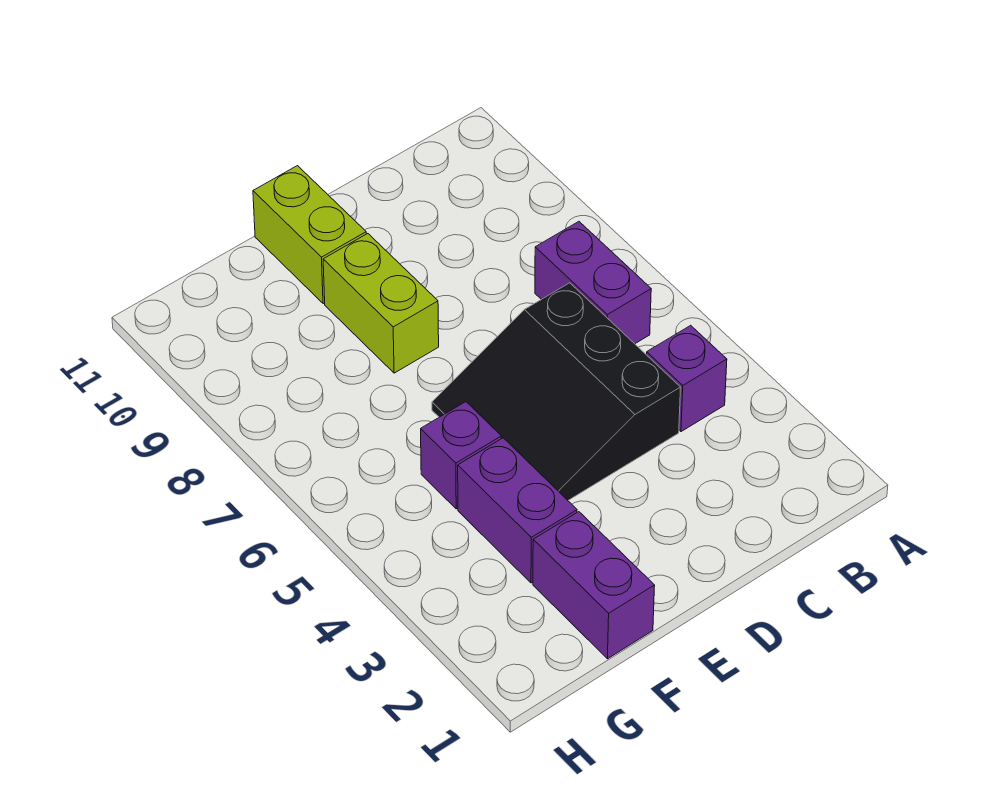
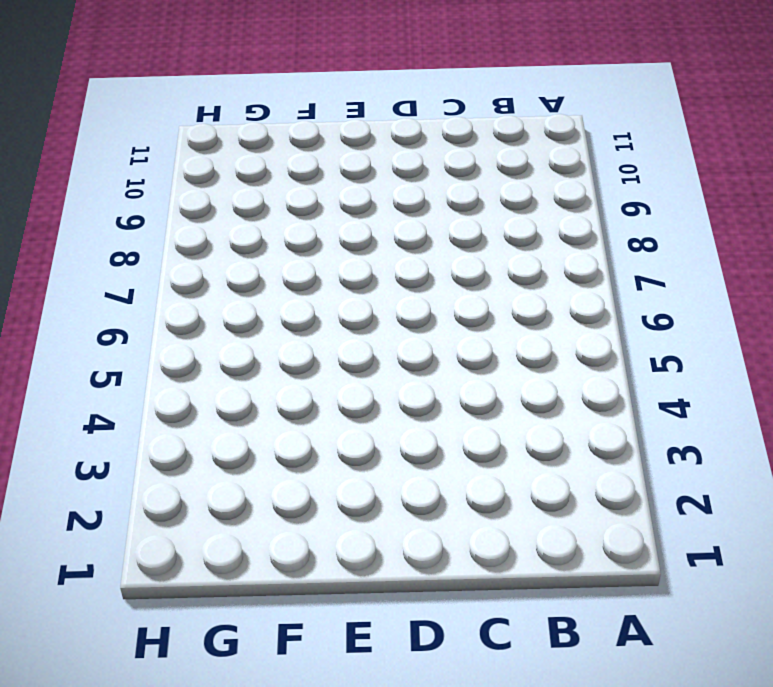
none -> purple brick B4 level 1
none -> purple brick B6:B7 level 1

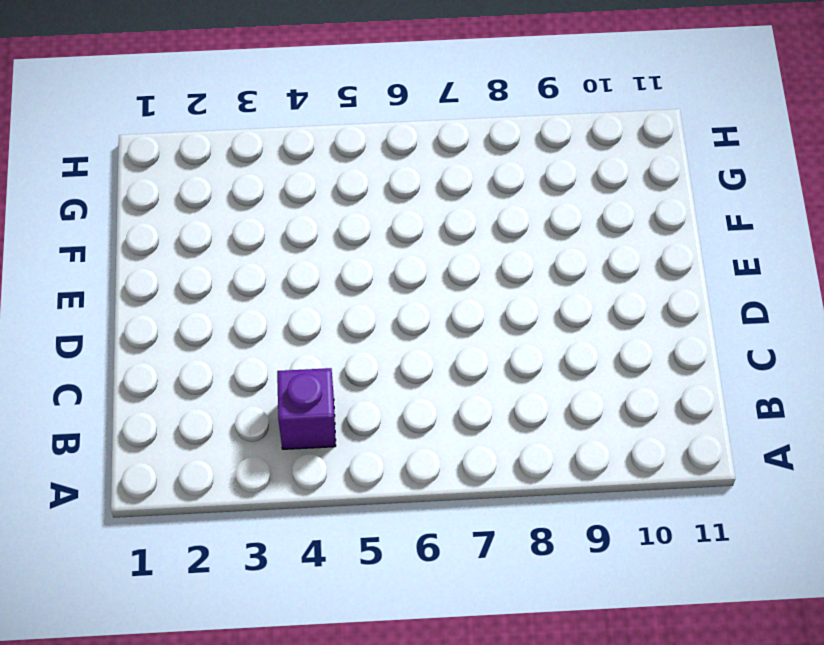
none -> purple brick B6:B7 level 1
none -> black slope C4:E6 level 1 top C

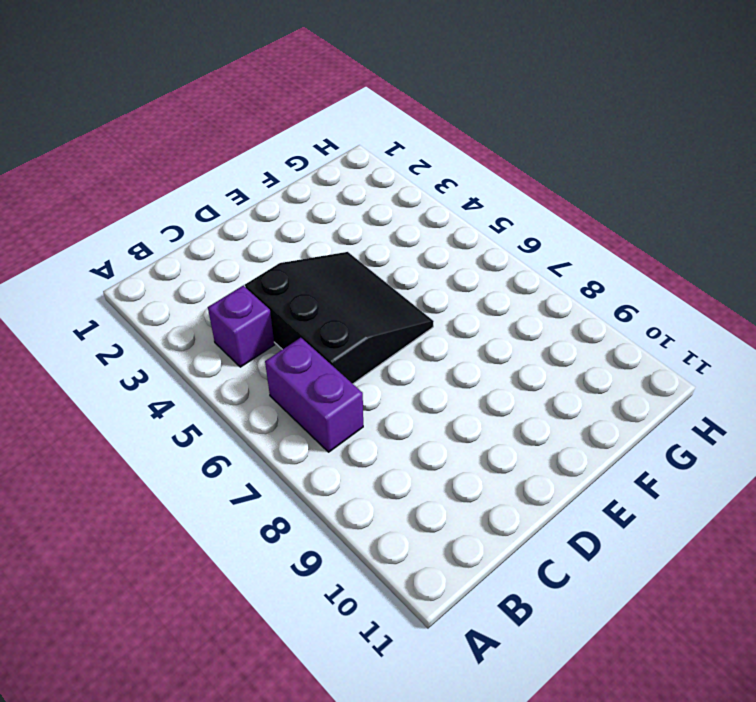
none -> lime brick E8:E9 level 1
none -> lime brick E10:E11 level 1

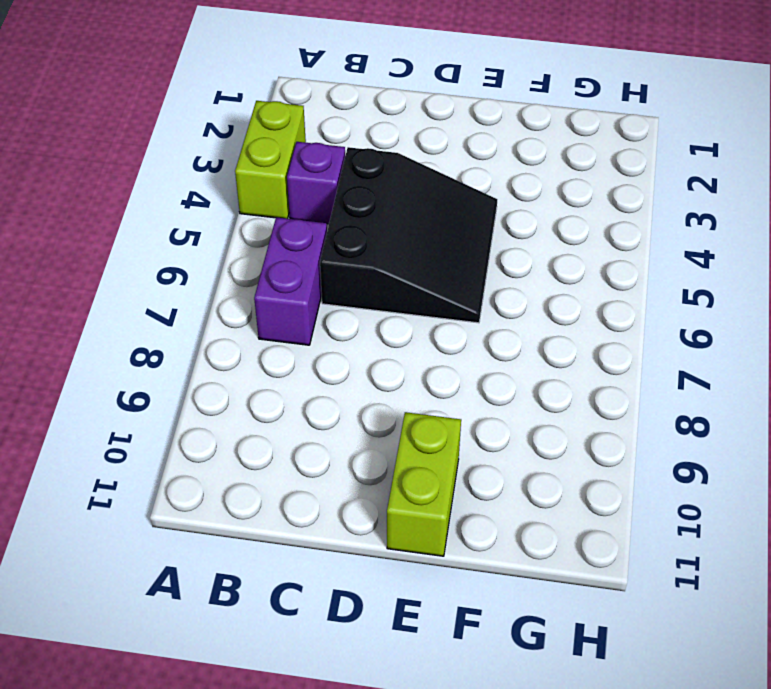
lime brick A3:A4 level 1 -> lime brick E8:E9 level 1
none -> purple brick F1:F2 level 1
none -> purple brick F3:F4 level 1

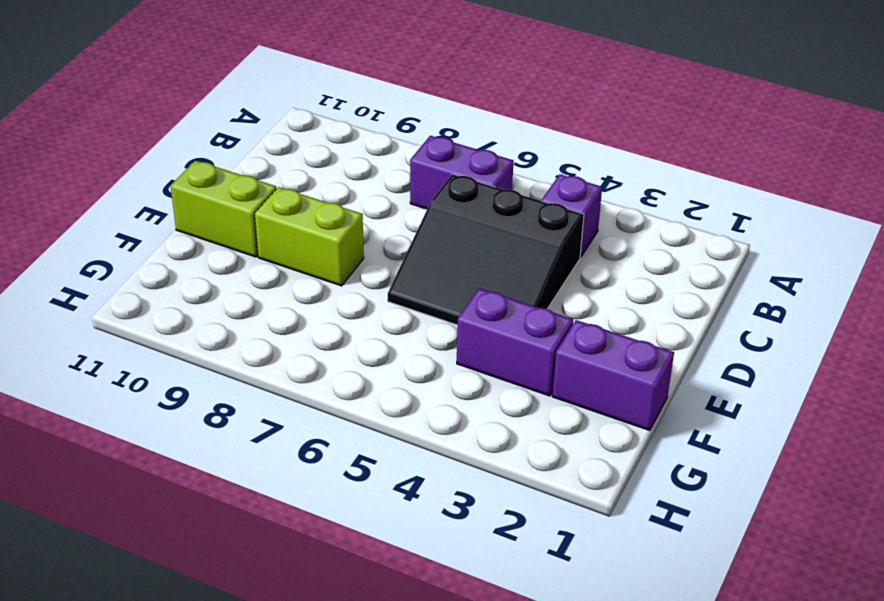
none -> purple brick F5 level 1

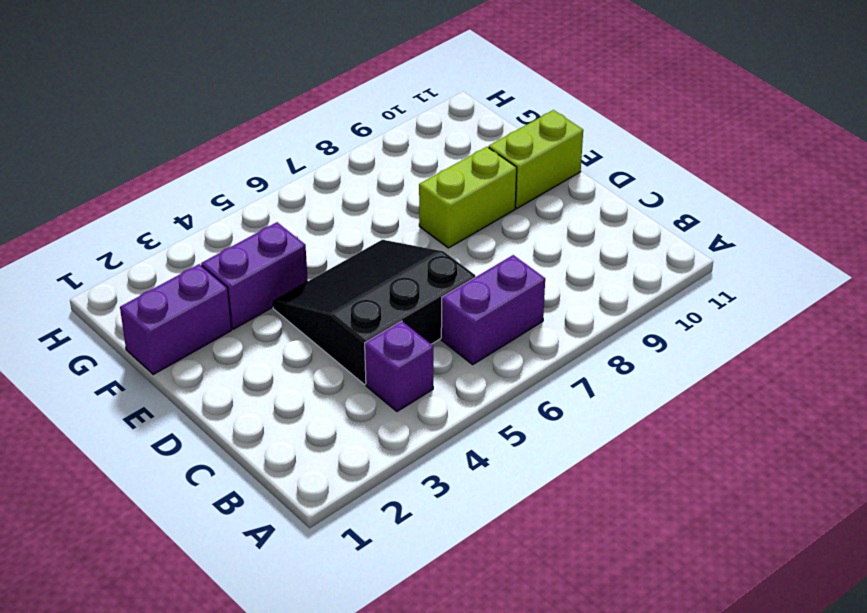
none -> purple brick F5 level 1

